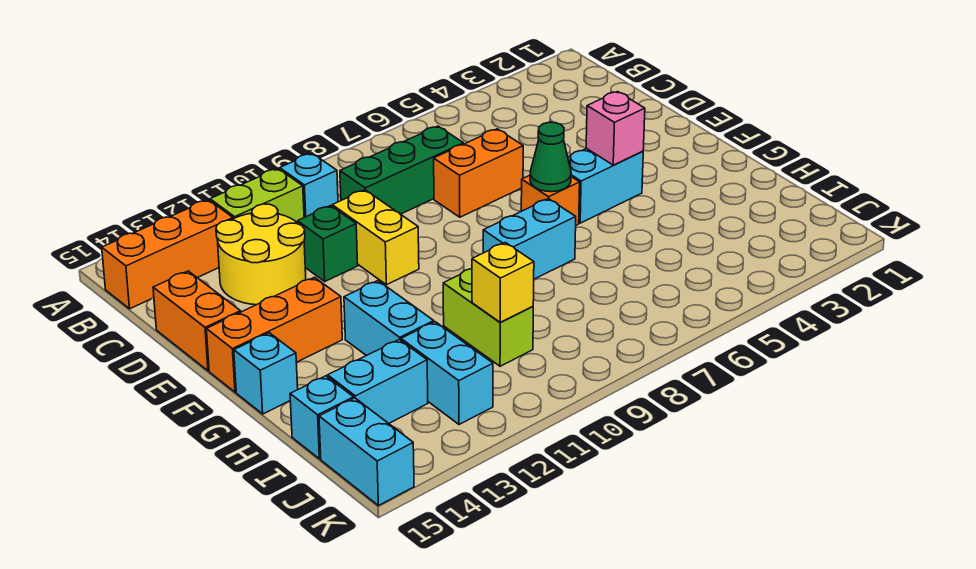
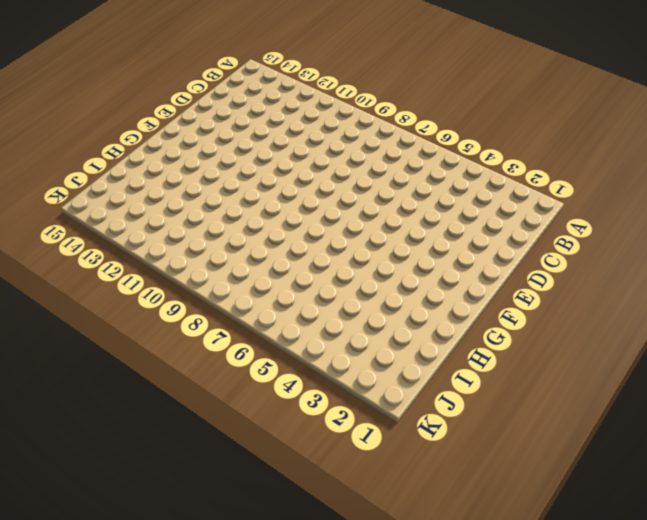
none -> cyan brick B10 level 1
none -> lime brick B11:B12 level 1
none -> orange brick B13:B15 level 1

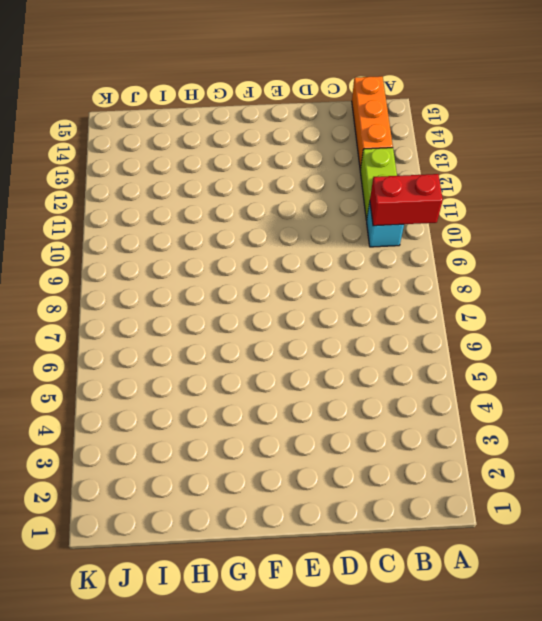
red brick A10:B10 level 2 -> none
none -> green brick C7:C9 level 1
none -> yellow round brick C12:D13 level 1
none -> orange brick D6:D7 level 1

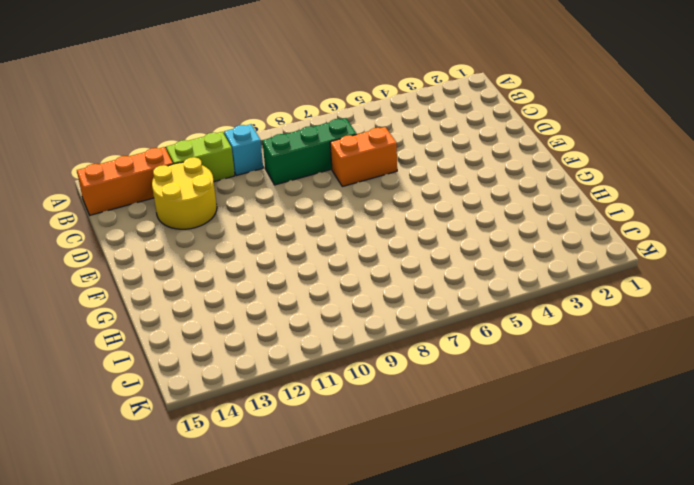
none -> yellow brick D10:E10 level 1
none -> green brick D11 level 1
none -> orange brick D15:E15 level 1

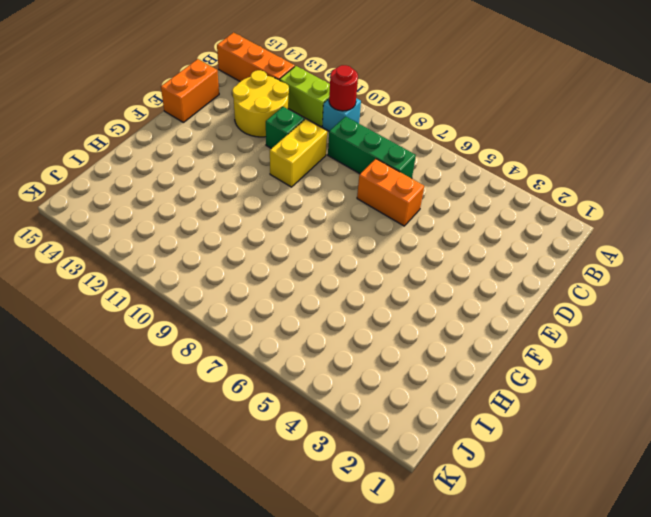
red round brick B10 level 2 -> none
none -> cyan brick F4:F5 level 1
none -> orange brick F6 level 1
none -> orange brick F13:F15 level 1

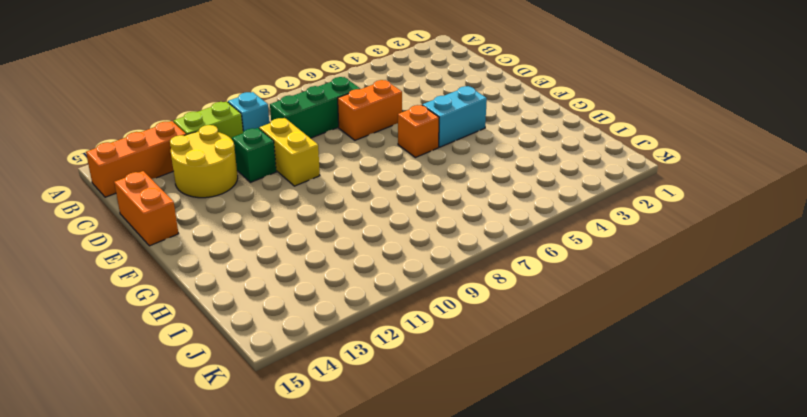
none -> orange brick F13:F15 level 1
none -> cyan brick G7:G8 level 1
none -> cyan brick G12:H12 level 1

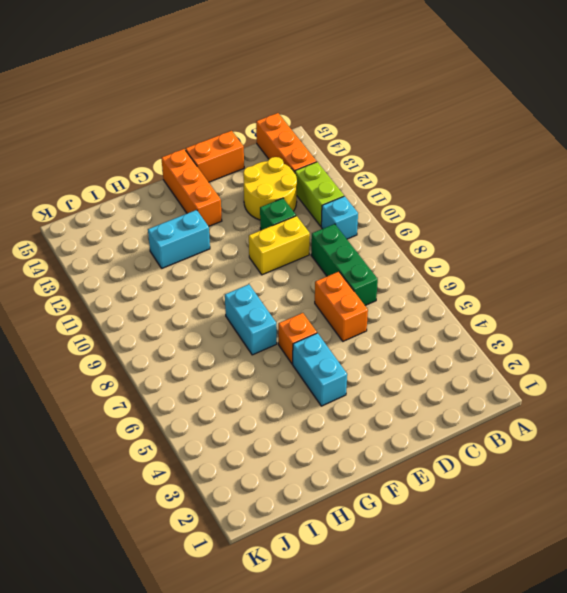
none -> cyan brick G15 level 1
none -> lime brick H10:I10 level 1
none -> cyan brick I12:J12 level 1

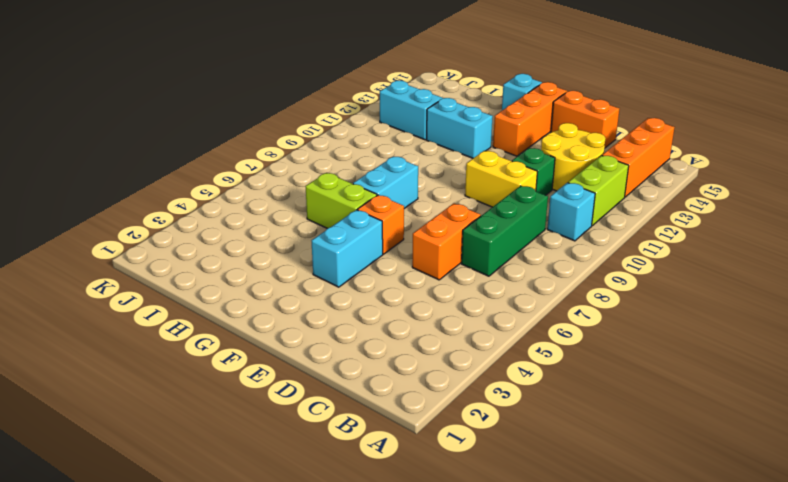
lime brick G6:H6 level 1 -> lime brick H10:I10 level 1
none -> cyan brick I13:I14 level 1
none -> cyan brick I15 level 1
none -> cyan brick J15:K15 level 1

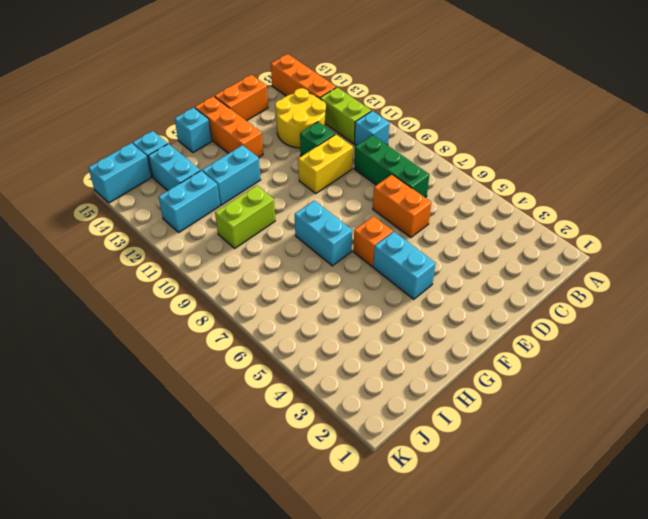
none -> pink brick F4 level 2
none -> green cone F6 level 2
none -> yellow brick I10 level 2

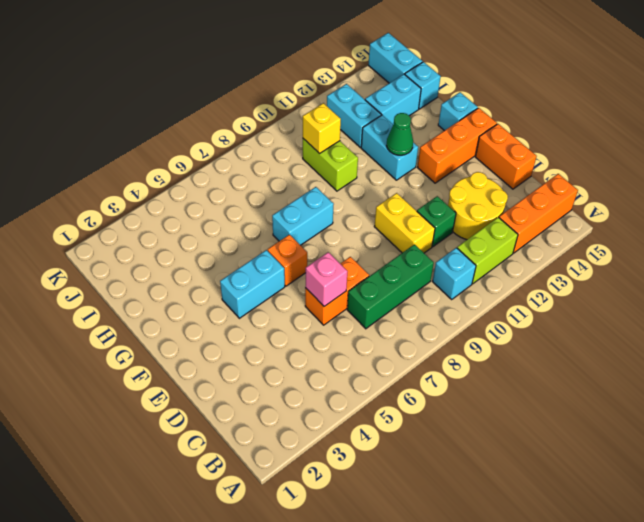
pink brick D6 level 2 -> pink brick F4 level 2
green cone G12 level 2 -> green cone F6 level 2

